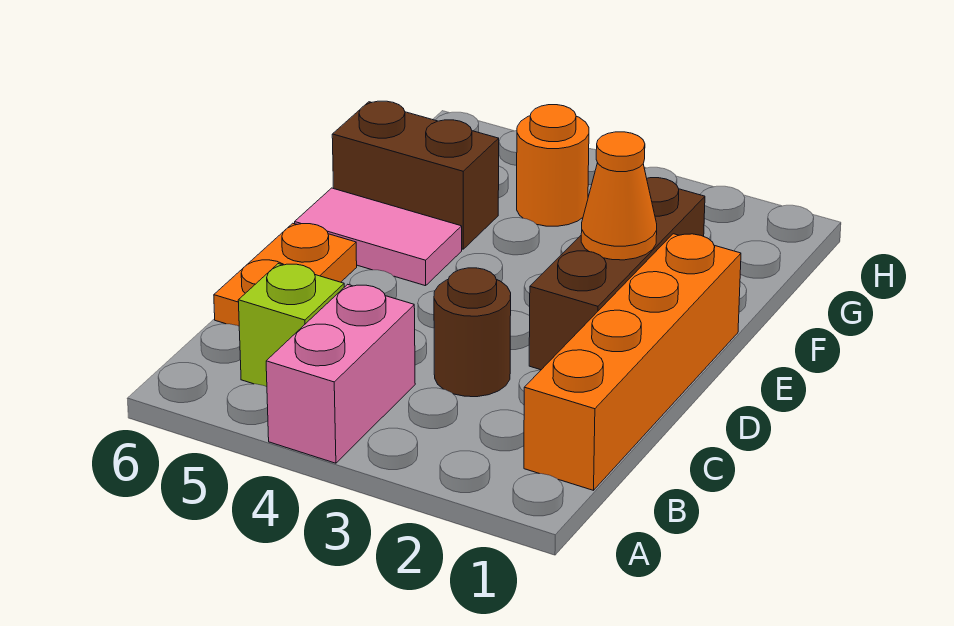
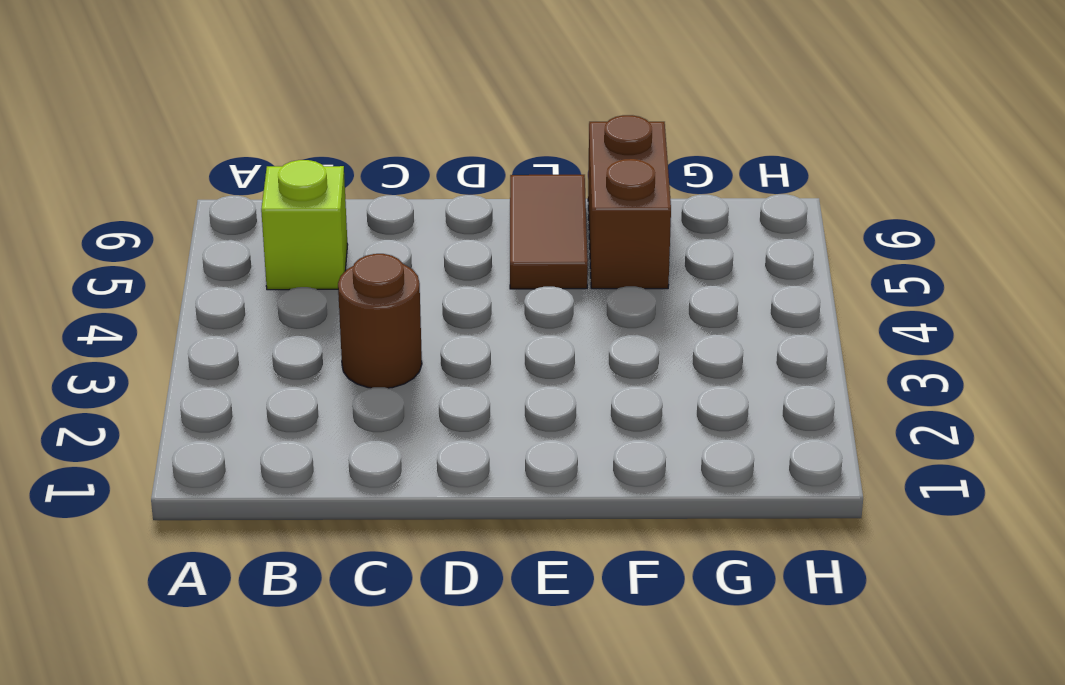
brown tile E5:E6 level 1 -> pink tile E5:E6 level 1
none -> pink brick A4:B4 level 1
none -> orange brick B1:E1 level 1

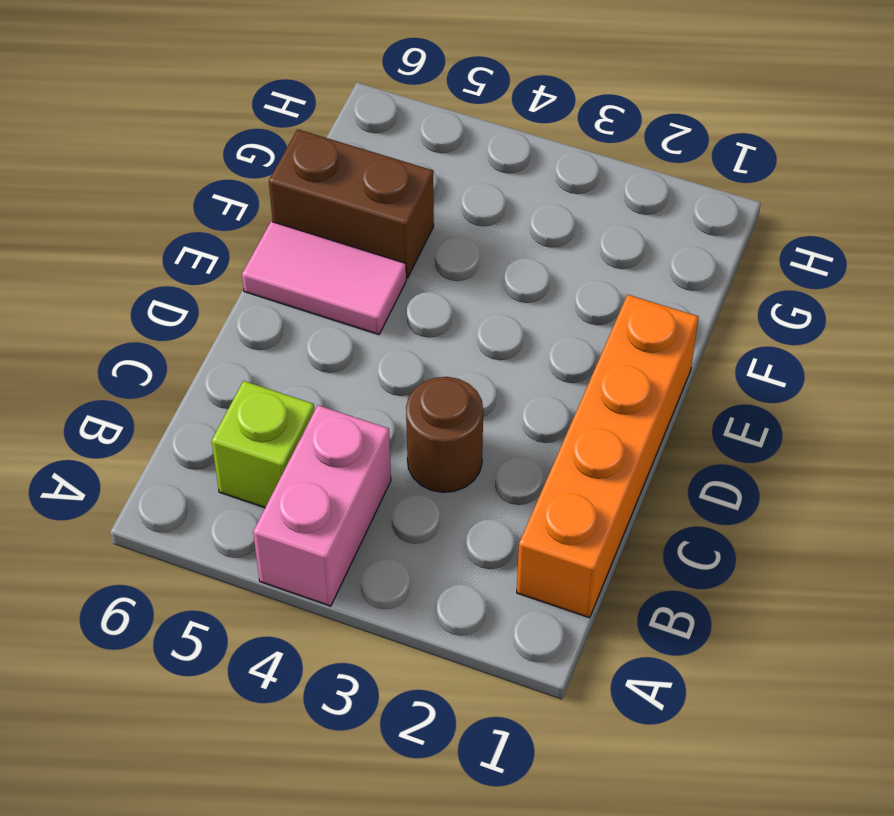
none -> orange plate C6:D6 level 1
none -> brown brick D2:F2 level 1

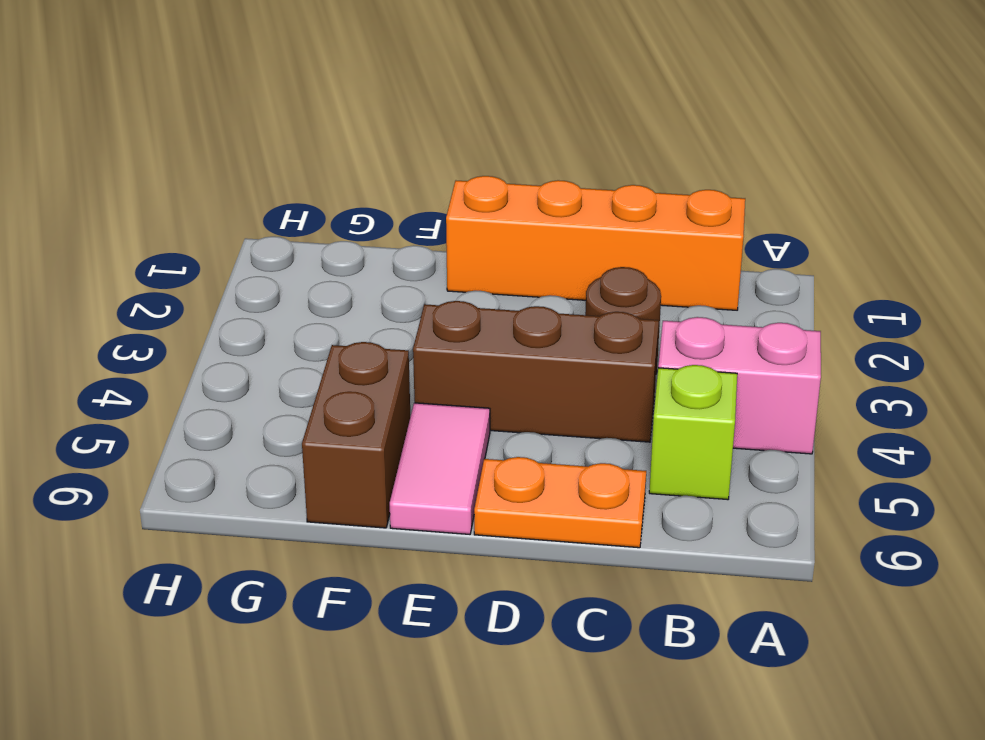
brown brick C4:E4 level 1 -> brown brick D2:F2 level 1
none -> orange round brick G4 level 1
none -> orange cone E2 level 2

